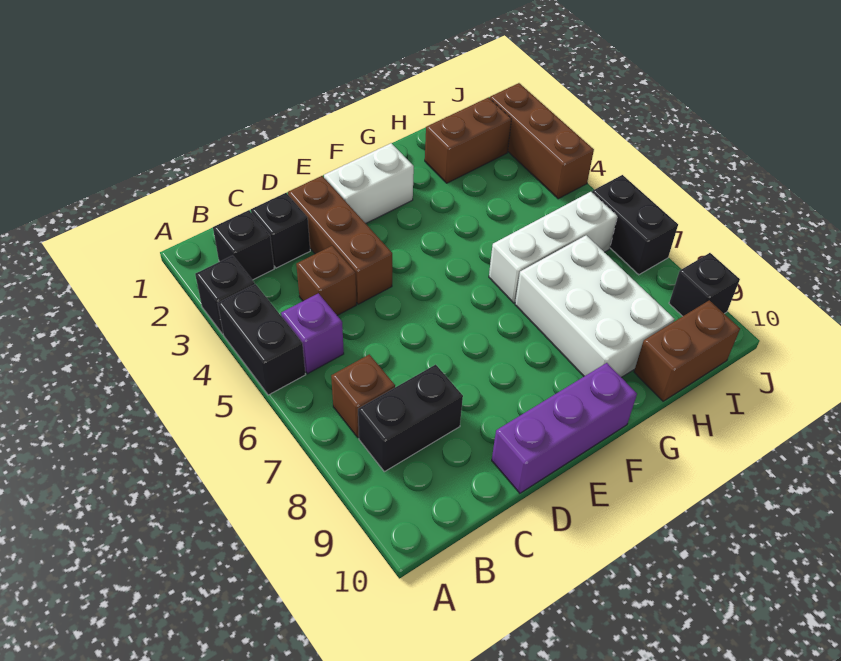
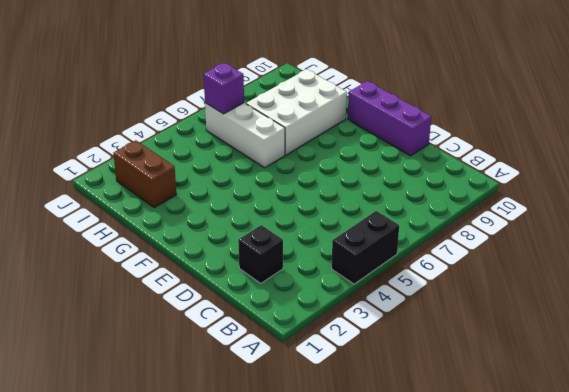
purple brick I6 level 2 -> purple brick B5 level 1
none -> black brick A3 level 1
none -> black brick B2 level 1
none -> brown brick B7 level 1

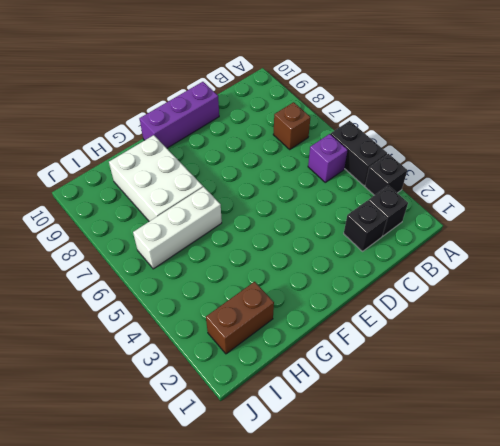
none -> black brick B8:C8 level 1
none -> brown brick C4 level 1
none -> brown brick D2:D4 level 1

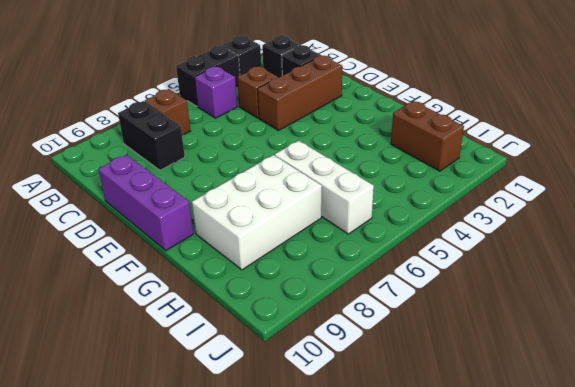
none -> white brick E2:F2 level 1
none -> brown brick H10:I10 level 1
none -> brown brick J2:J4 level 1

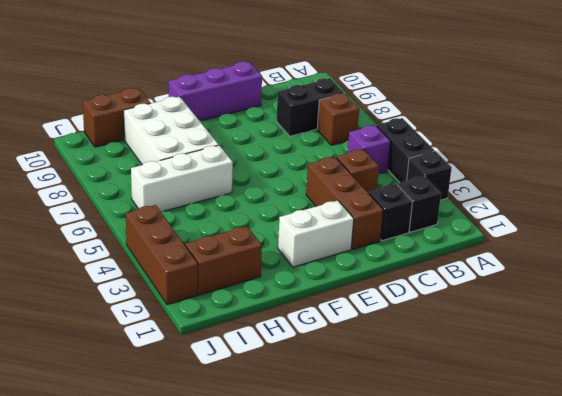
none -> black brick J6:J7 level 1
none -> black brick J9 level 1

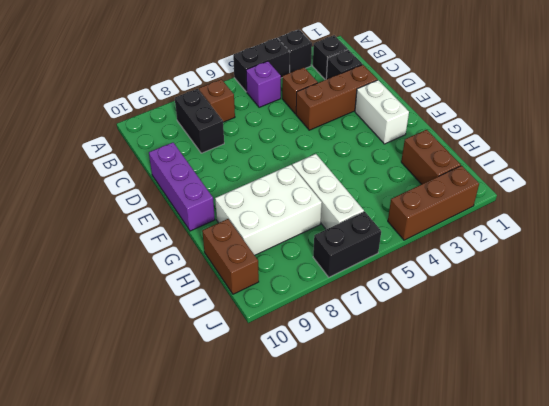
none -> black brick J9 level 1

